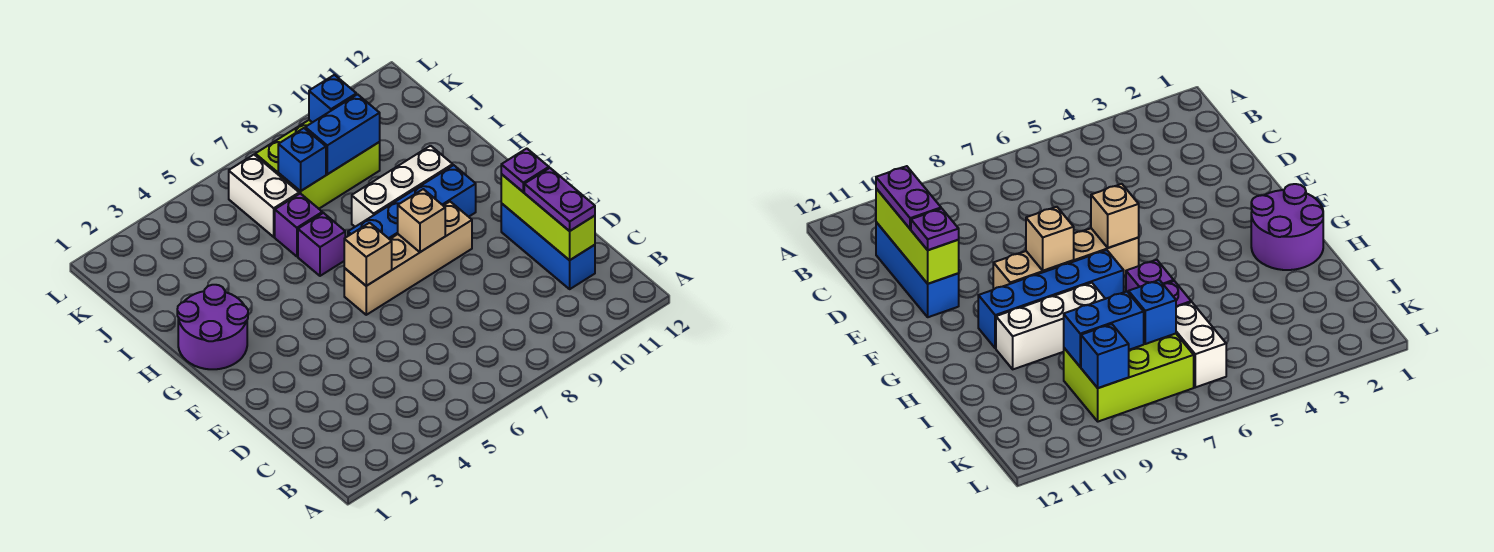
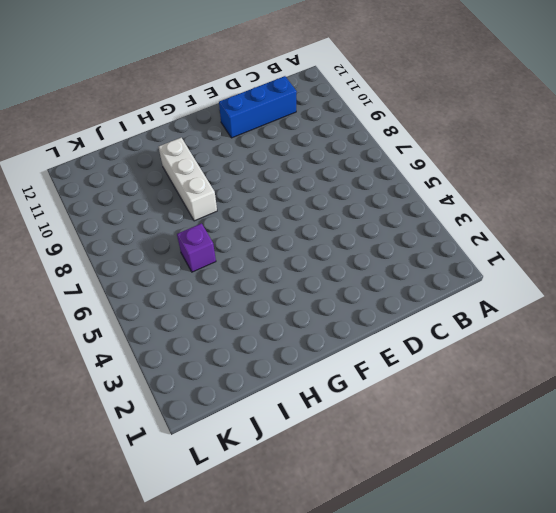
none -> tan brick F6:F9 level 1
none -> purple round brick G1:H2 level 1
none -> blue brick G7:G10 level 1

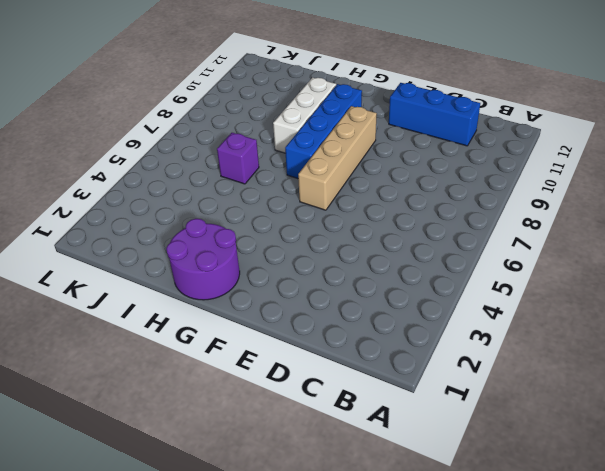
none -> purple brick H6 level 1
none -> white brick J6:K6 level 1
none -> lime brick J7:K9 level 1

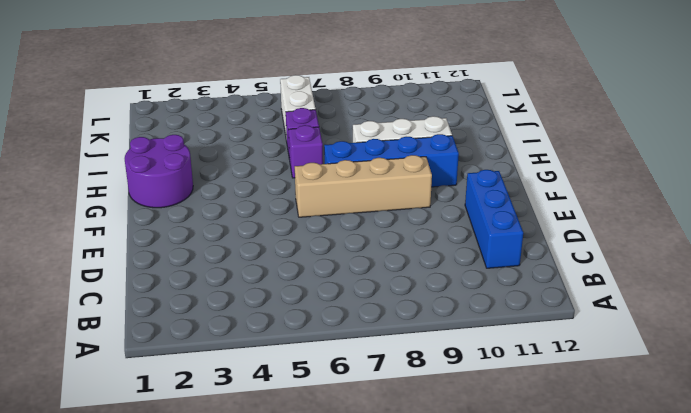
none -> lime brick J7:K9 level 1
none -> lime brick C11:E11 level 2
none -> tan brick F6 level 2

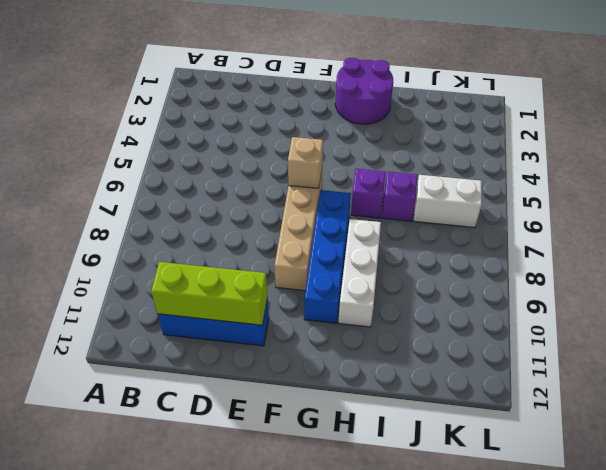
none -> lime brick J7:K9 level 1
none -> tan brick F8 level 2
none -> blue brick J7 level 2

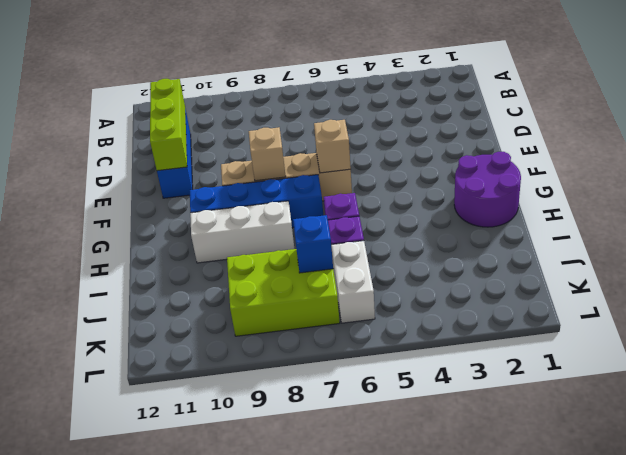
none -> blue brick J8:J9 level 2
none -> blue brick K9 level 2
none -> purple plate C11:D11 level 3

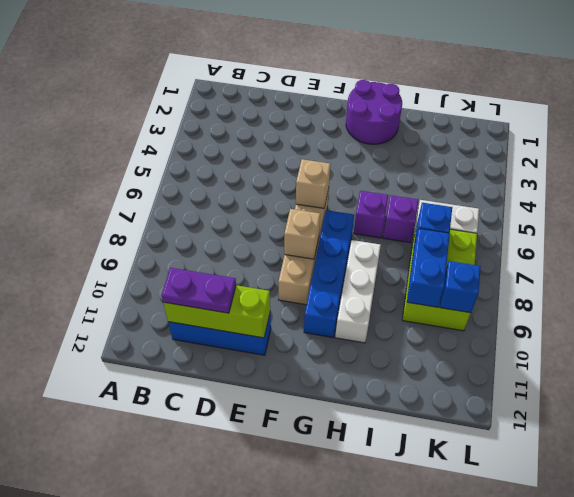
none -> purple plate E11 level 3

